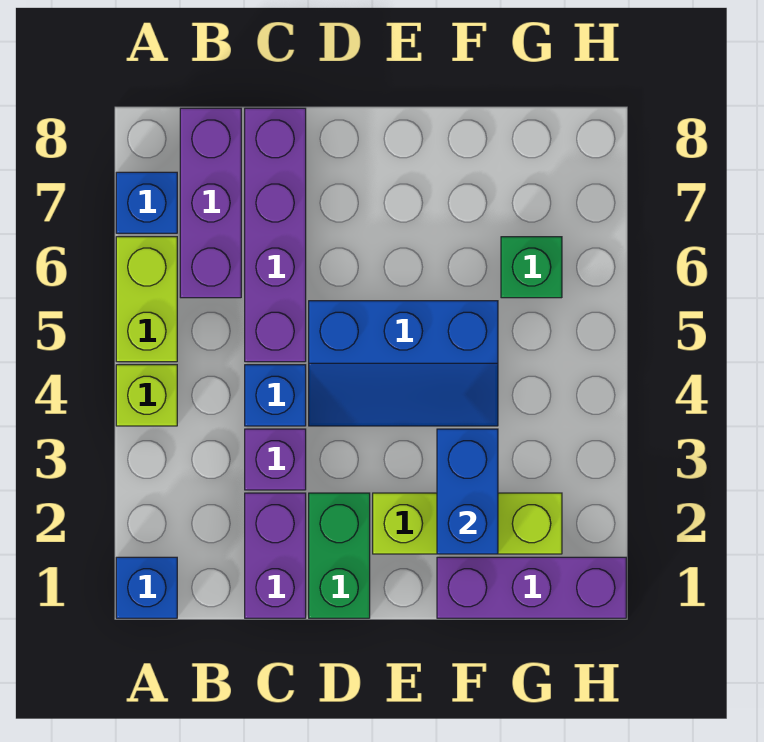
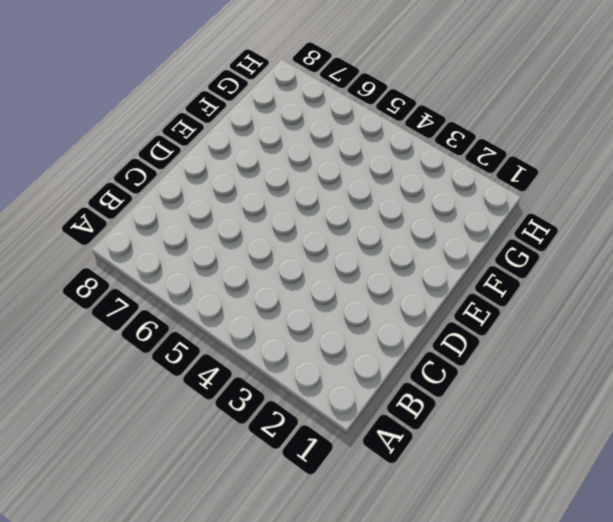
none -> blue brick A1 level 1
none -> lime brick A4 level 1
none -> lime brick A5:A6 level 1

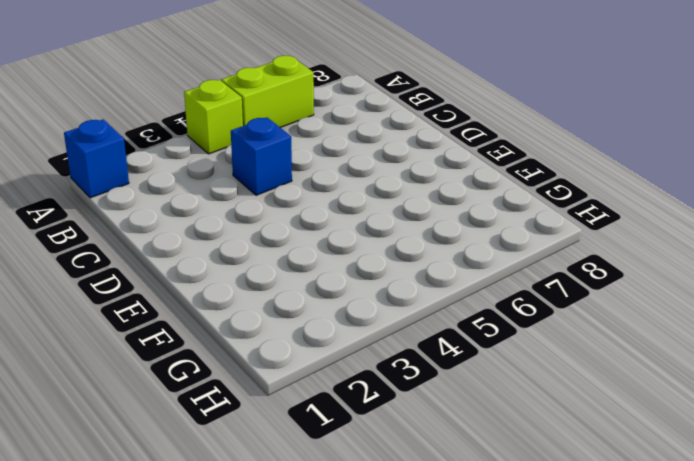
none -> blue brick A7 level 1
none -> purple brick B6:B8 level 1
none -> purple brick C1:C2 level 1

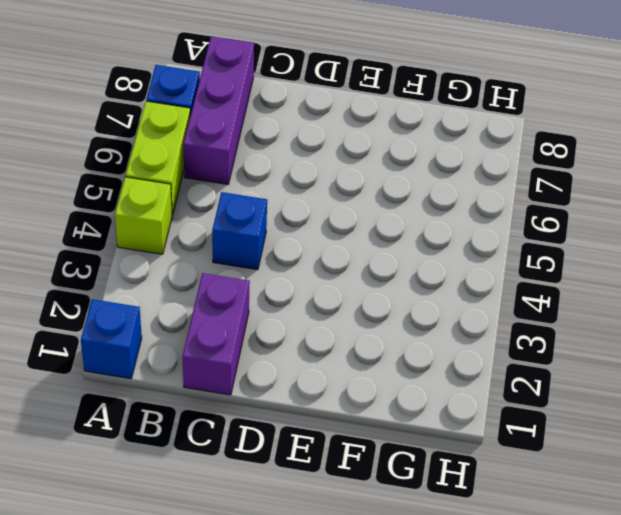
none -> purple brick C3 level 1
none -> purple brick C5:C8 level 1
none -> green brick D1:D2 level 1

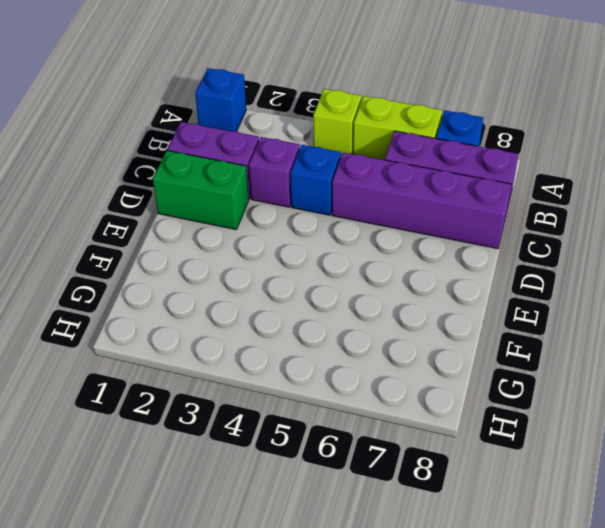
none -> blue slope D4:F5 level 1 top 5
none -> lime brick E2:G2 level 1
none -> purple brick F1:H1 level 1

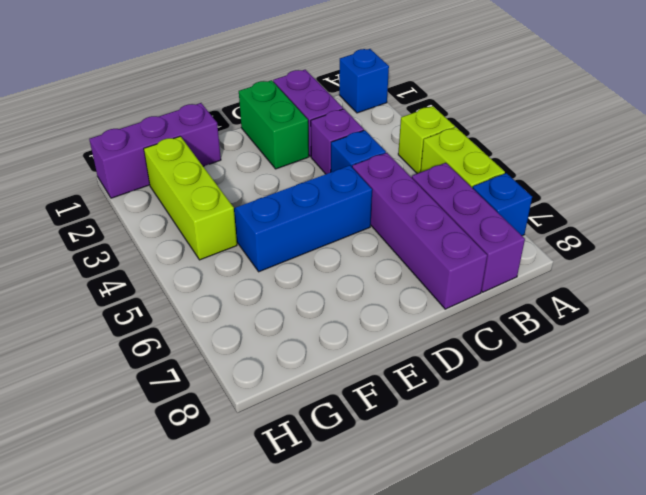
lime brick G2:G4 level 1 -> lime brick E2:G2 level 1
none -> green brick G6 level 1
none -> blue brick F2:F3 level 2

